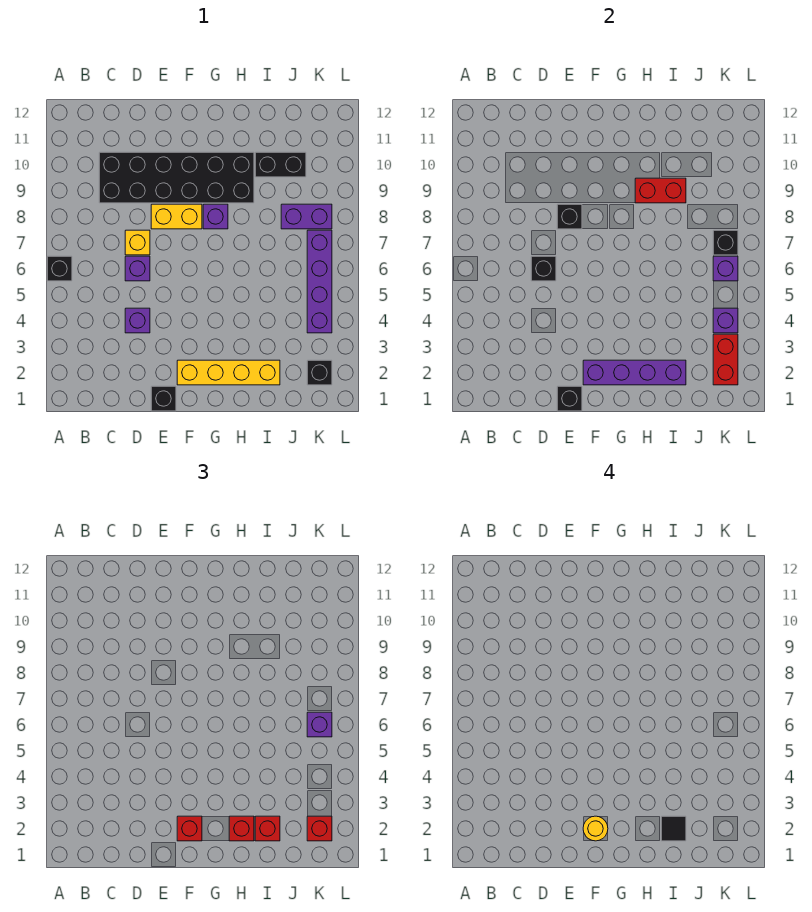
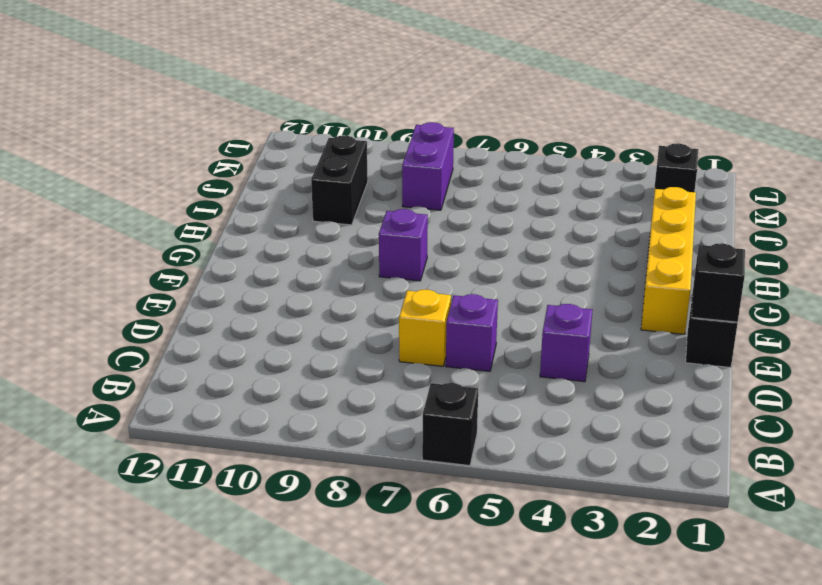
none -> black brick C9:H10 level 1
none -> yellow brick E8:F8 level 1
none -> purple brick K4:K7 level 1

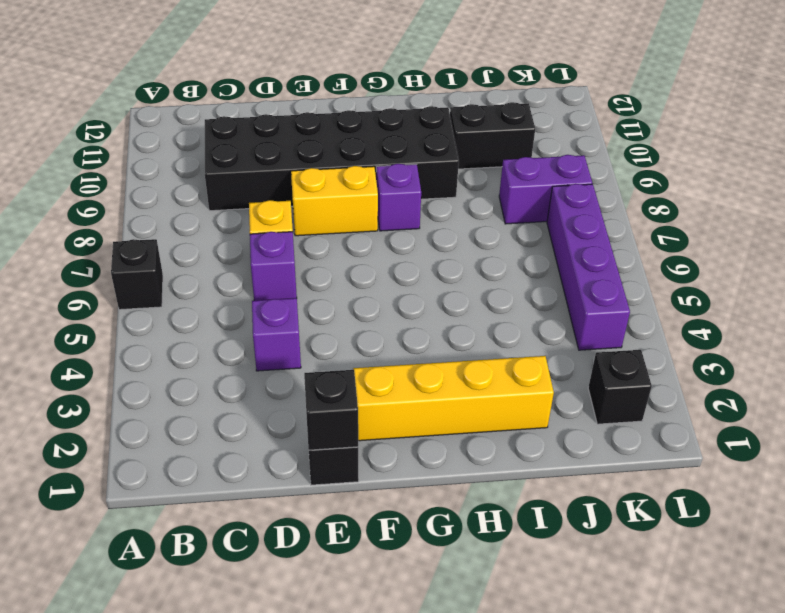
none -> black brick D6 level 2
none -> black brick E8 level 2
none -> purple brick F2:I2 level 2

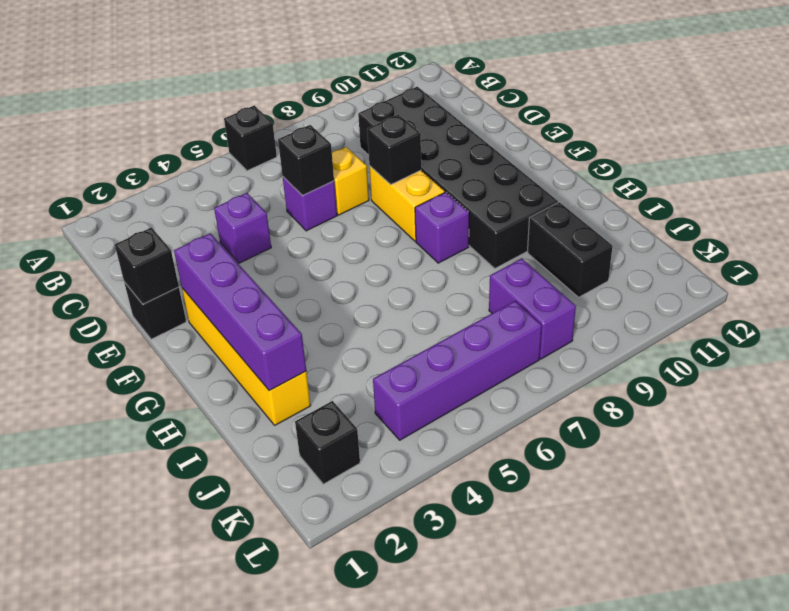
none -> red brick H9:I9 level 2
none -> red brick K2:K3 level 2
none -> purple brick K4 level 2

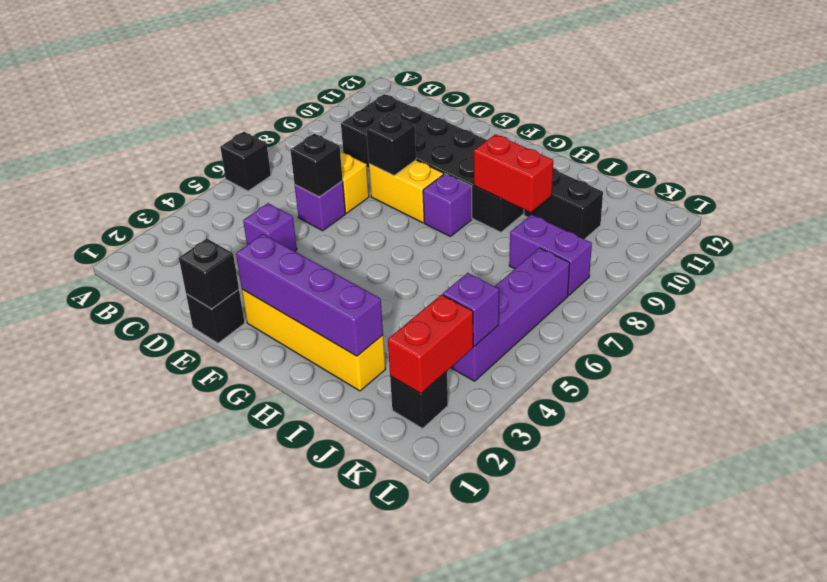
none -> purple brick K6 level 2
none -> black brick K7 level 2
none -> red brick F2 level 3

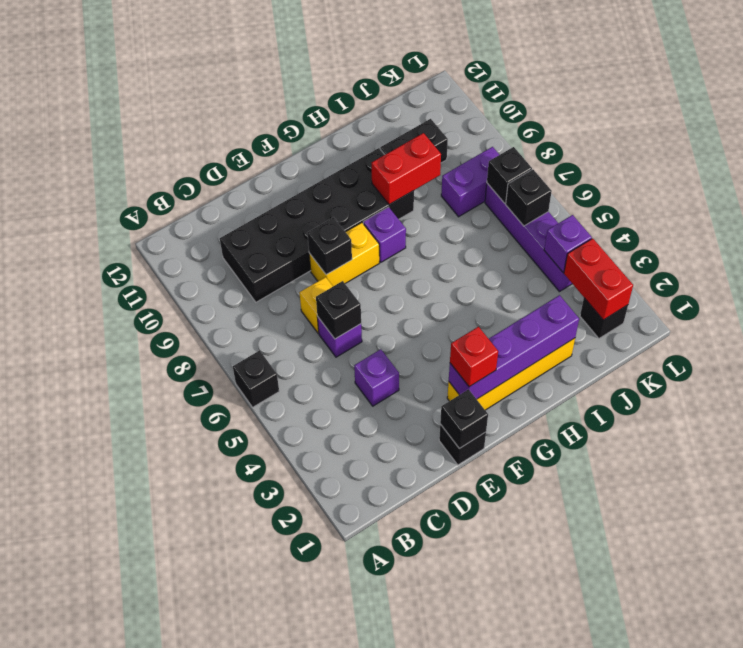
black brick K6 level 2 -> purple brick K6 level 2
none -> red brick H2 level 3
none -> red brick I2 level 3
none -> red brick K2 level 3

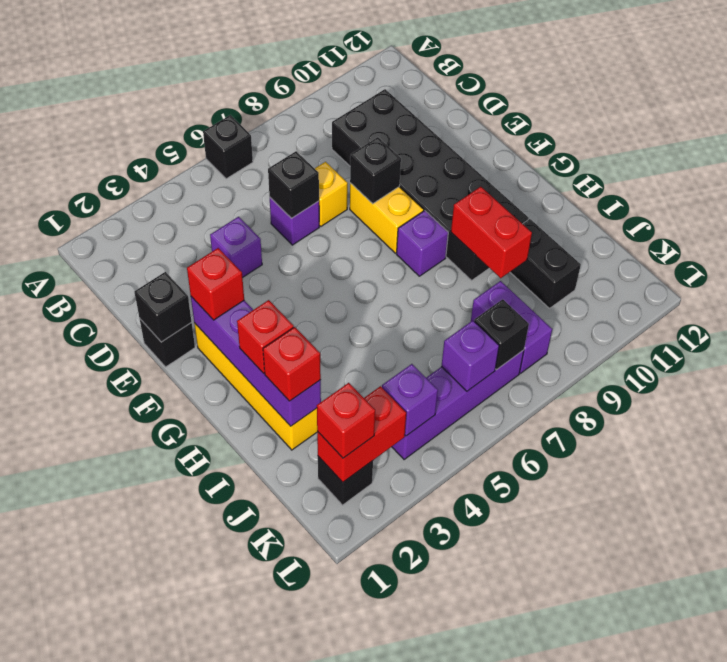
none -> purple brick K6 level 3
none -> yellow round brick F2 level 4
none -> black tile I2 level 4

